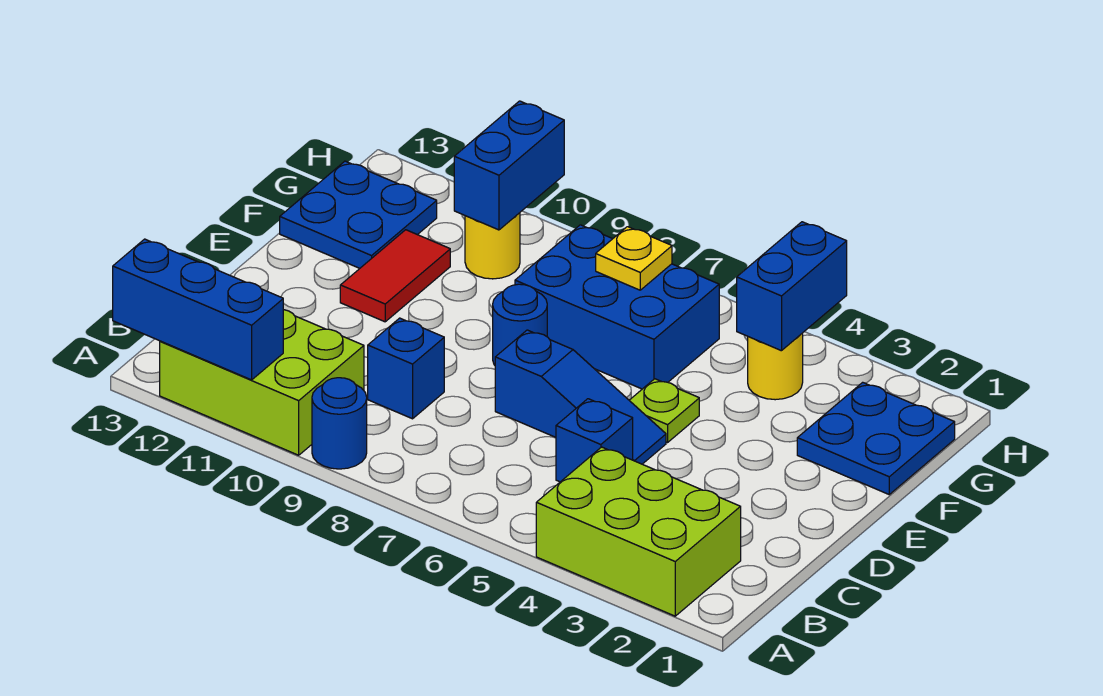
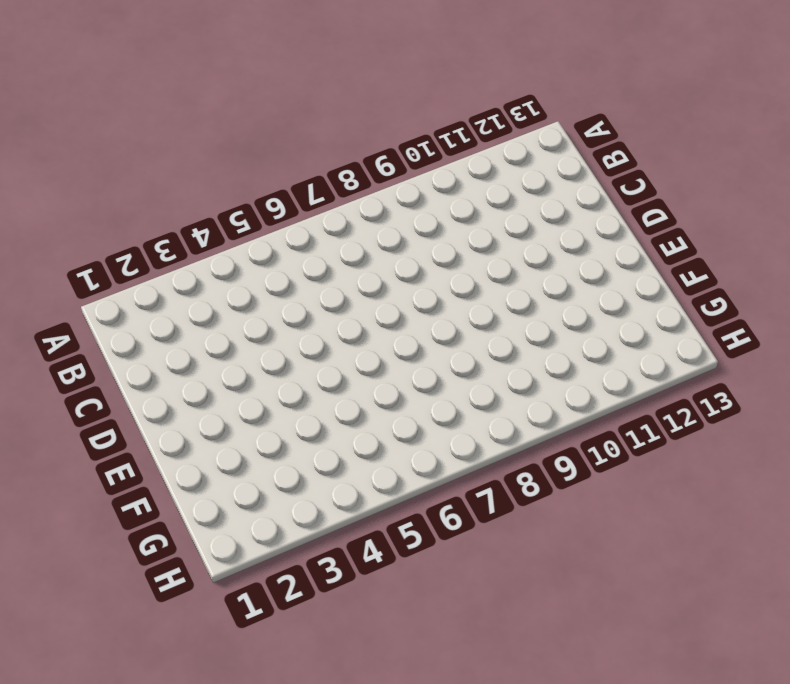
none -> lime brick A2:B4 level 1
none -> blue round brick A9 level 1
none -> lime brick A10:B12 level 1

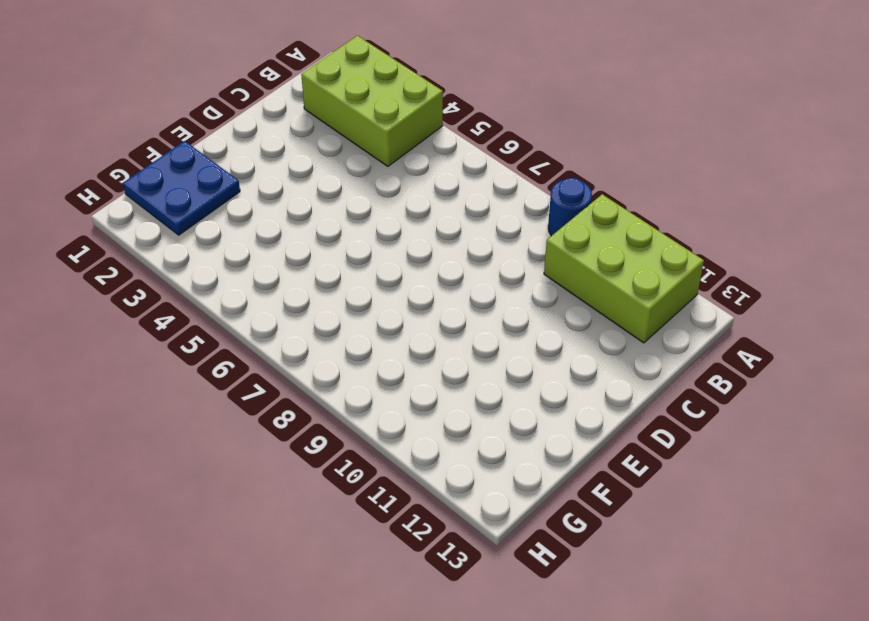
none -> blue brick C5 level 1
none -> blue brick C9 level 1
none -> blue slope D5:D7 level 1 top 7

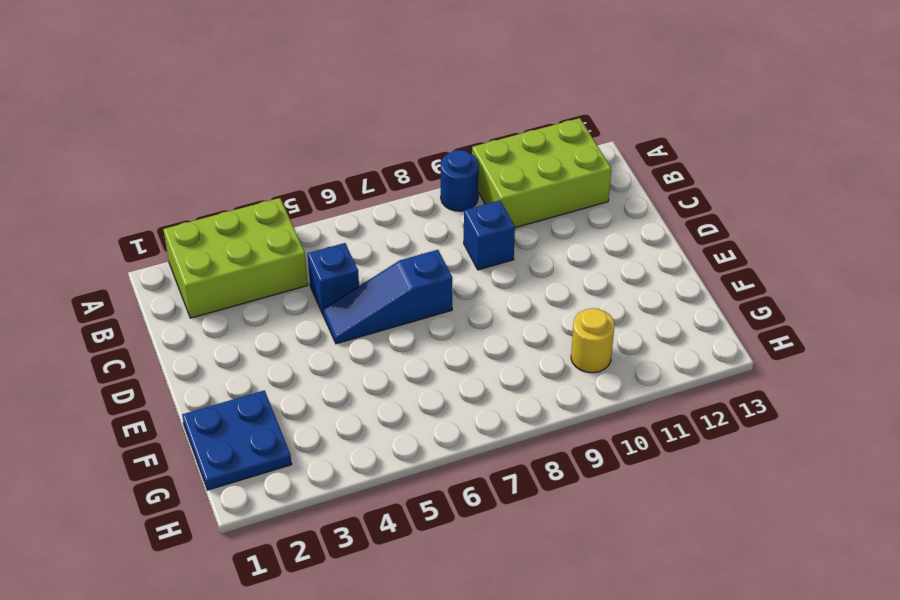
none -> lime plate E5 level 1
none -> blue round brick E8 level 1
none -> red tile E11:F11 level 1

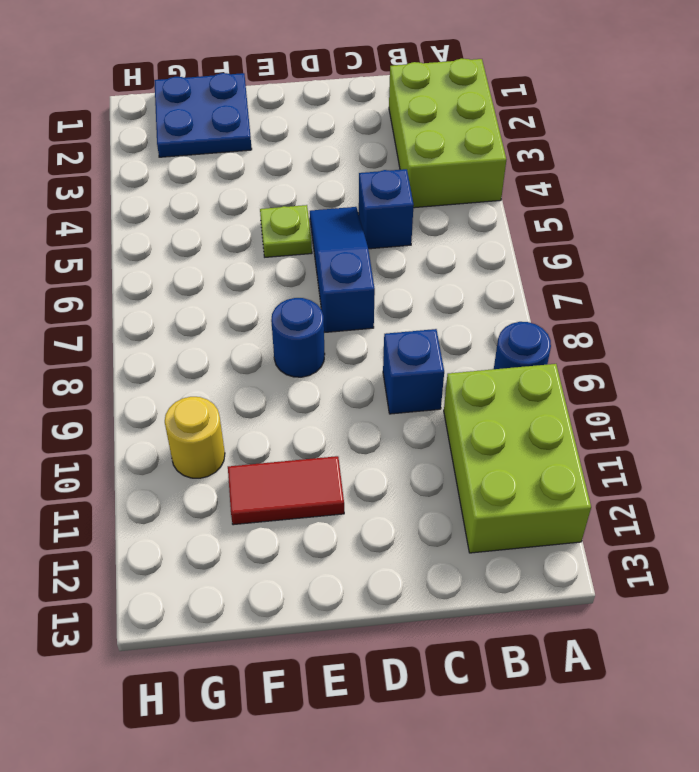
none -> blue brick F6:G8 level 1
none -> blue plate F12:G13 level 1
none -> yellow round brick G4 level 1

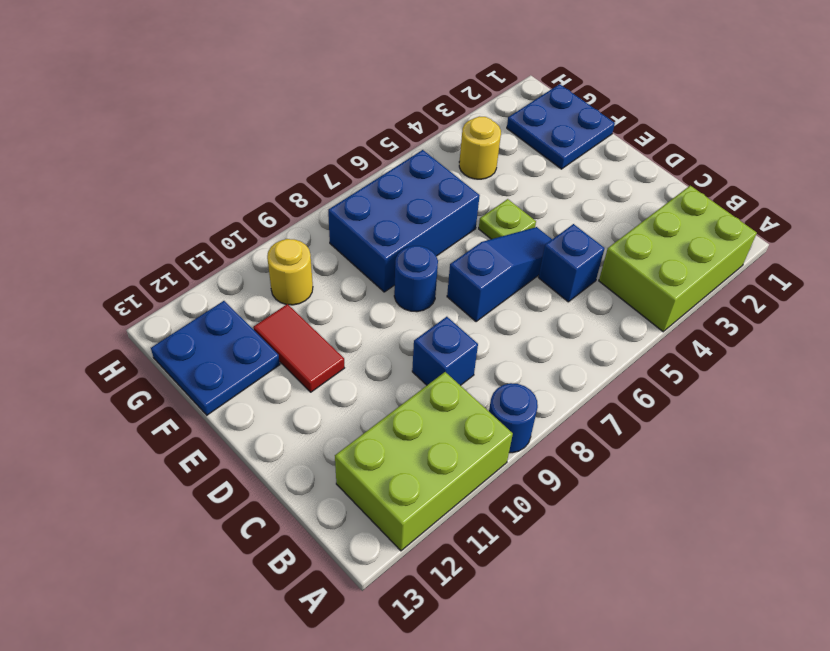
none -> blue brick A11:A13 level 2
none -> blue brick G4:H4 level 2
none -> yellow plate G7 level 2

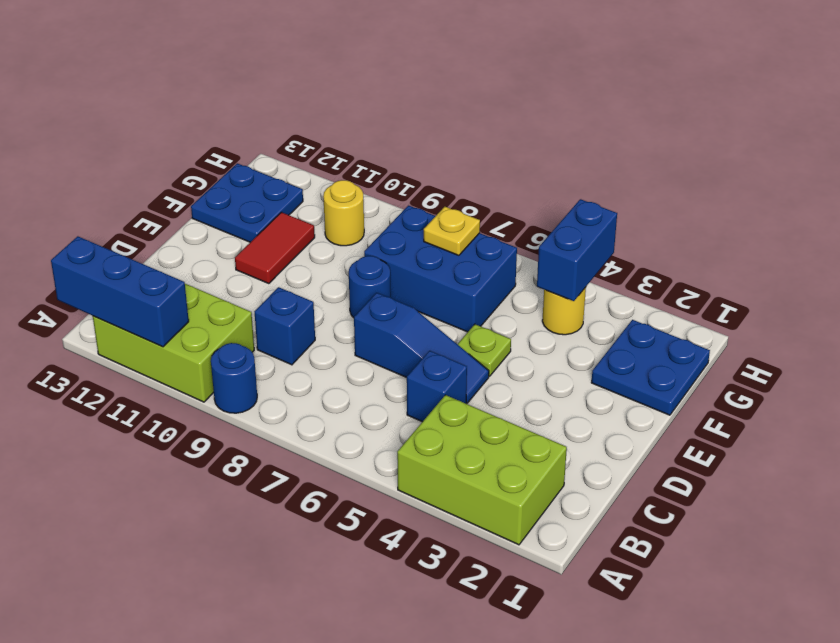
none -> blue brick G10:H10 level 2

